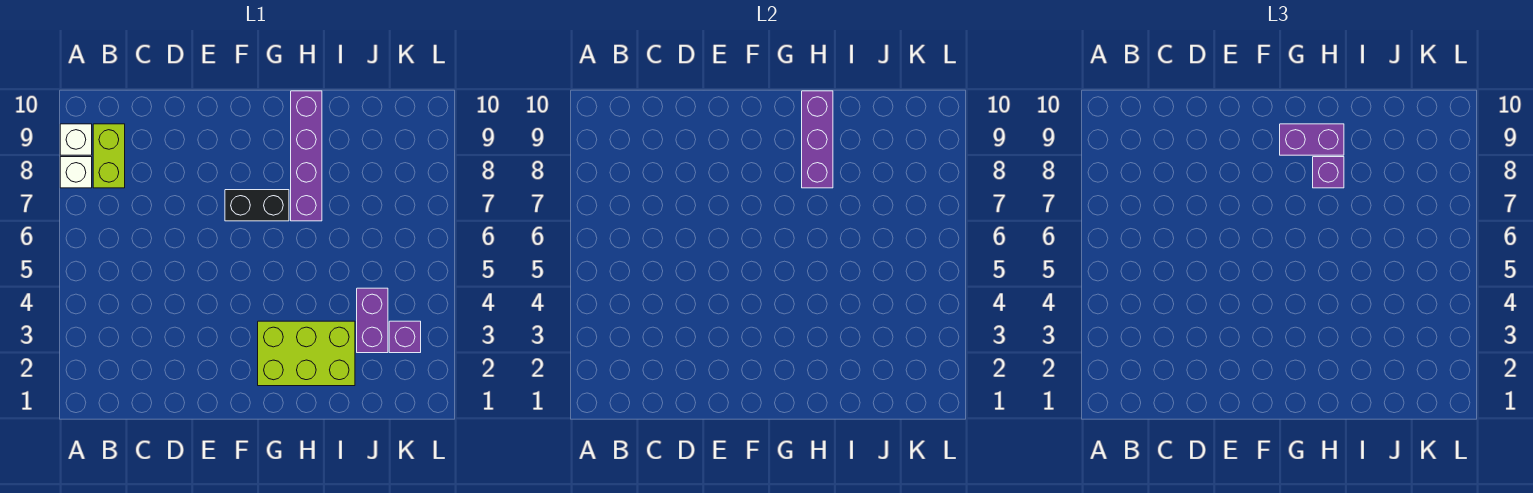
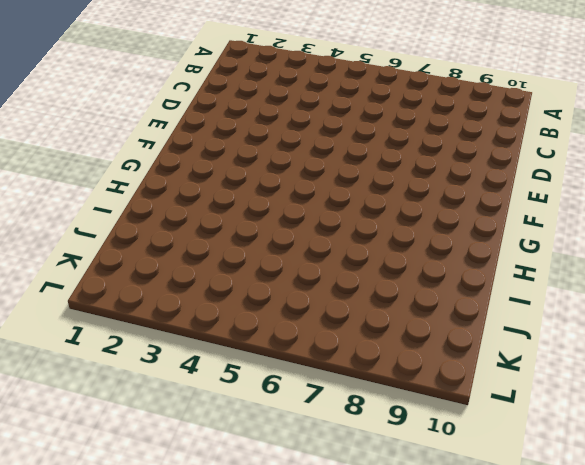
none -> white brick A8 level 1
none -> white brick A9 level 1

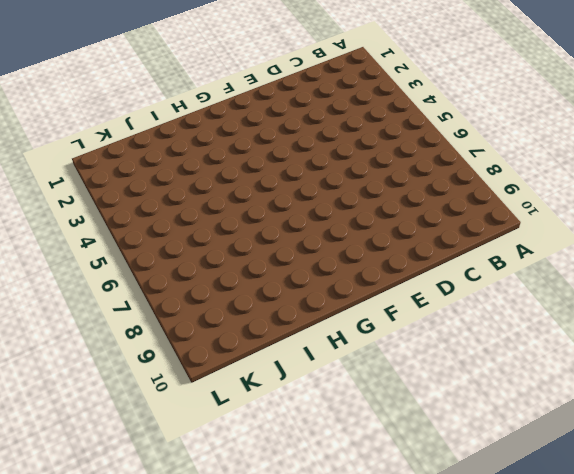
none -> white brick A8 level 1
none -> white brick A9 level 1

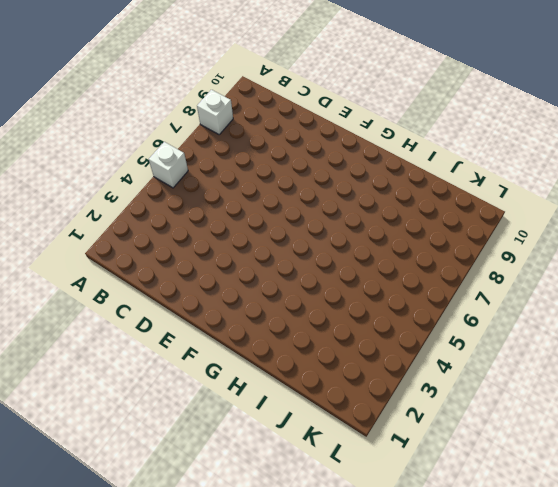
white brick A5 level 1 -> white brick A9 level 1
none -> lime brick B8:B9 level 1
none -> black brick F7:G7 level 1

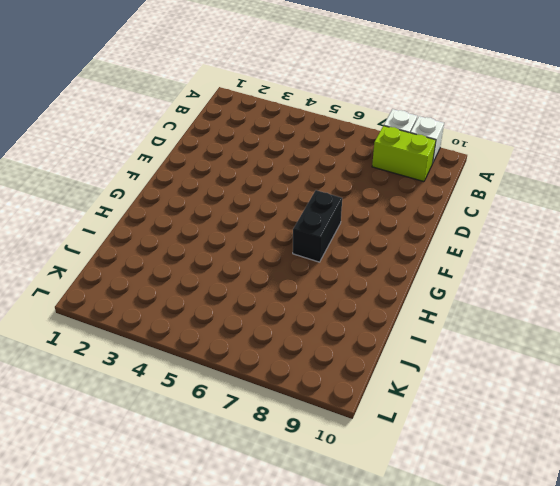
none -> lime brick G2:I3 level 1
none -> purple brick H7:H10 level 1

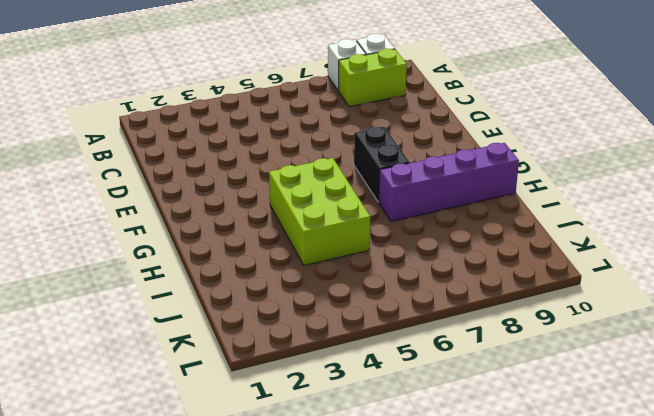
lime brick G4:I5 level 1 -> lime brick G2:I3 level 1
none -> purple brick J3:J4 level 1
none -> purple brick K3 level 1

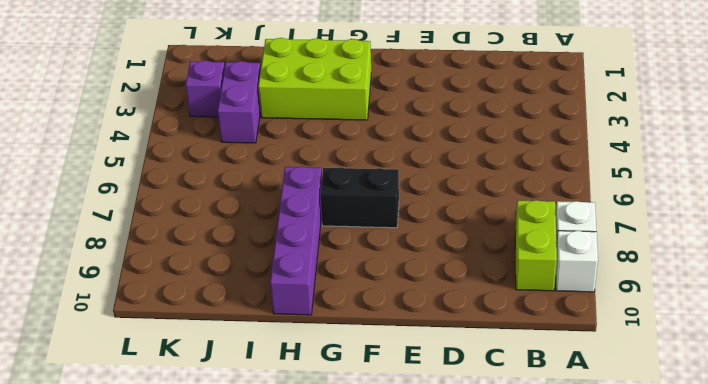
none -> purple brick H8:H10 level 2
none -> purple brick G9:H9 level 3

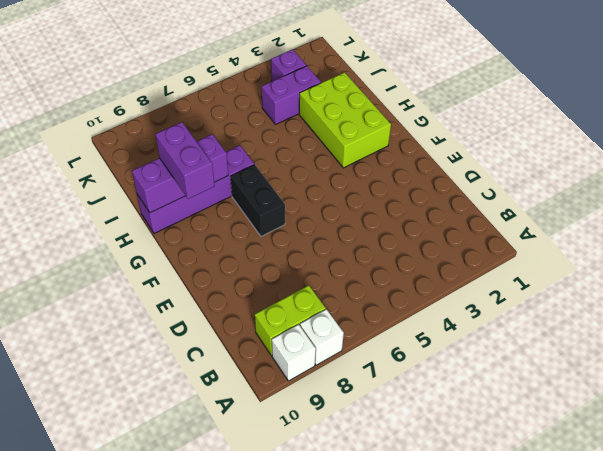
none -> purple brick H8 level 3

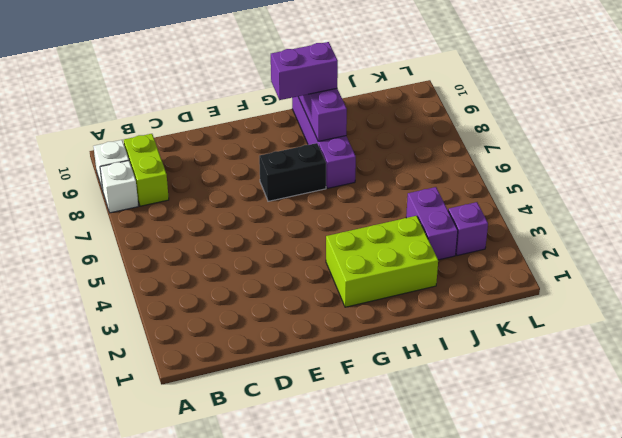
none -> purple brick H8 level 3

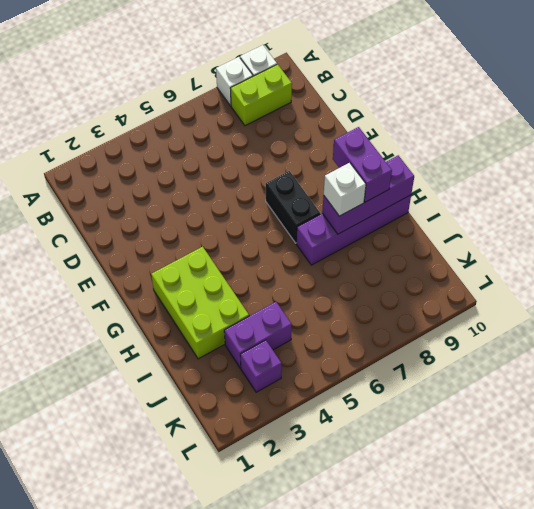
white brick H8 level 3 -> purple brick H8 level 3

